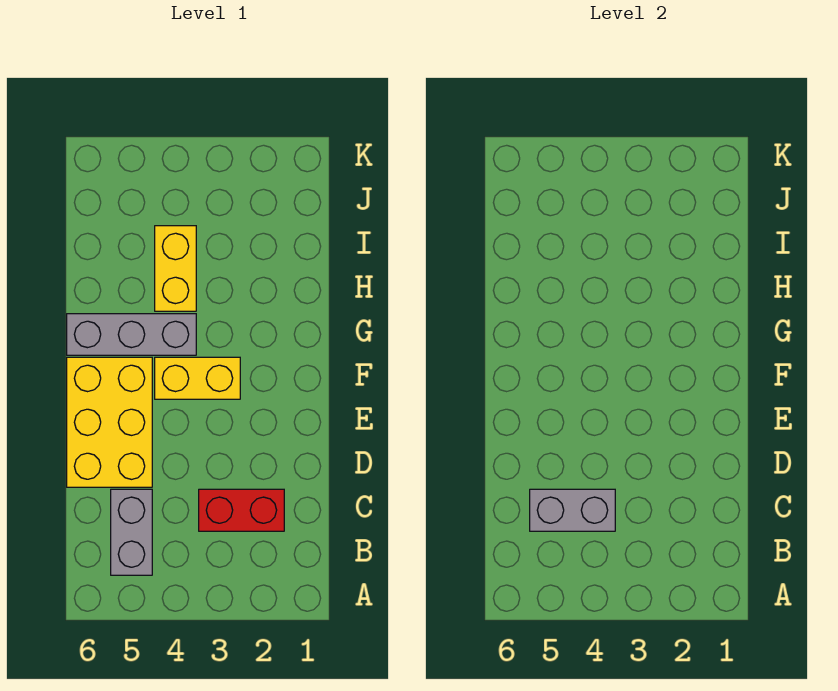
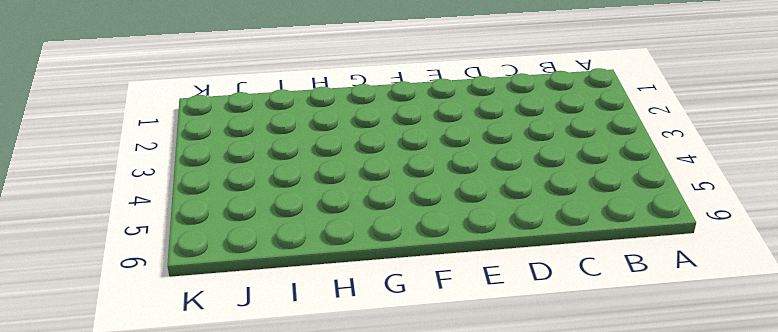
none -> grey brick B5:C5 level 1
none -> red brick C2:C3 level 1

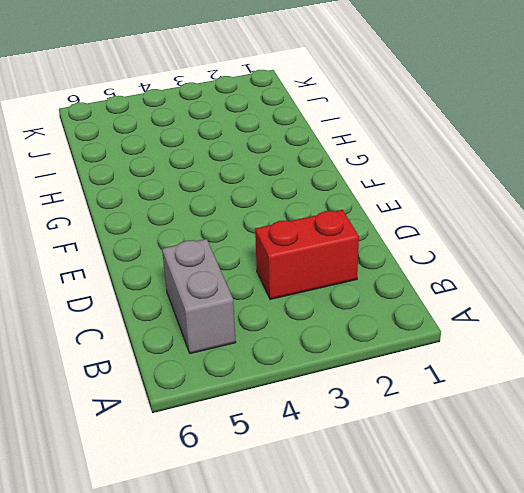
none -> yellow brick D5:F6 level 1
none -> yellow brick F3:F4 level 1

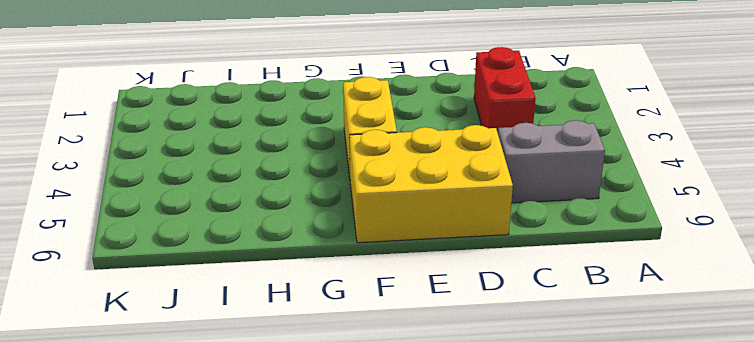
none -> grey brick G4:G6 level 1
none -> yellow brick H4:I4 level 1

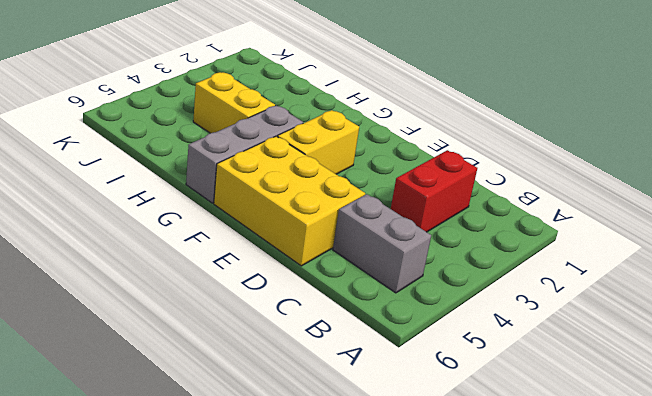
none -> grey brick C4:C5 level 2

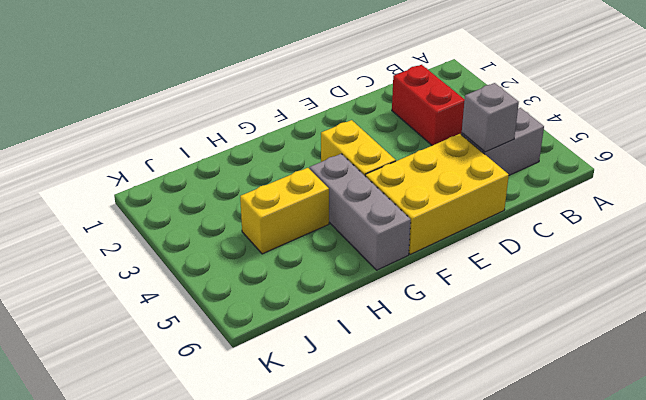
grey brick C5 level 2 -> grey brick C4:C5 level 2

